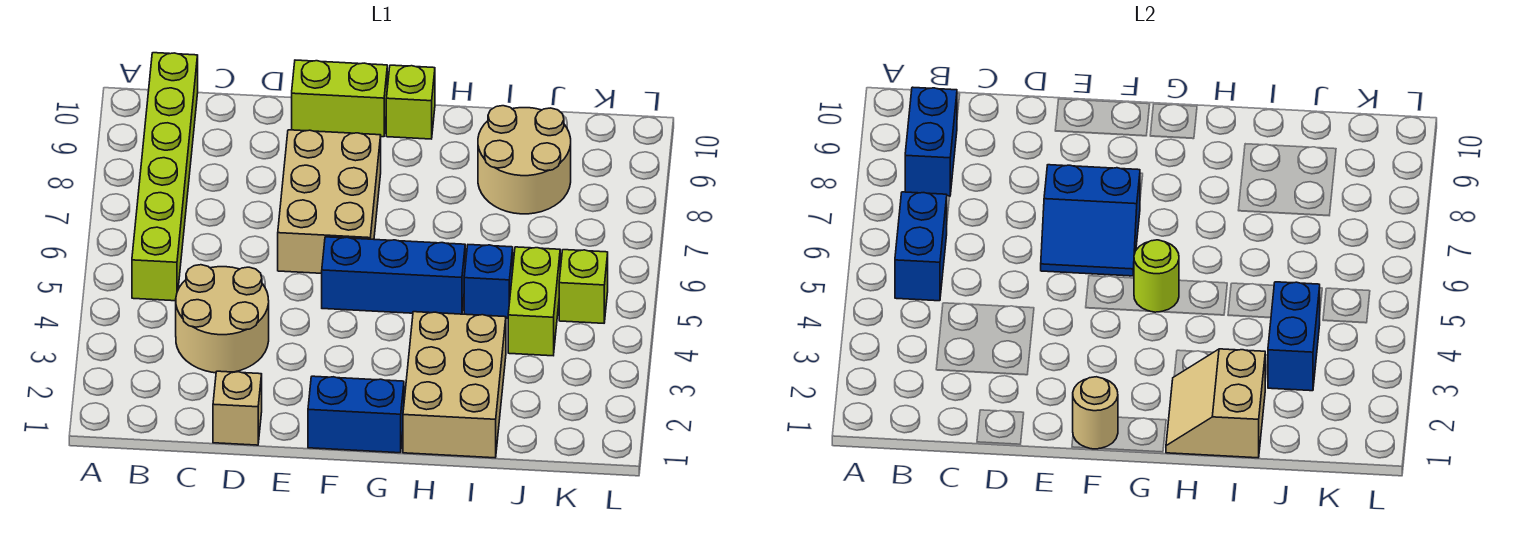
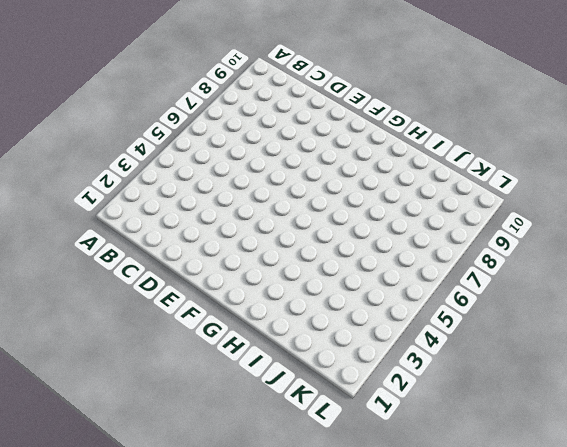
none -> lime brick B5:B10 level 1
none -> tan round brick C3:D4 level 1
none -> tan brick D1 level 1

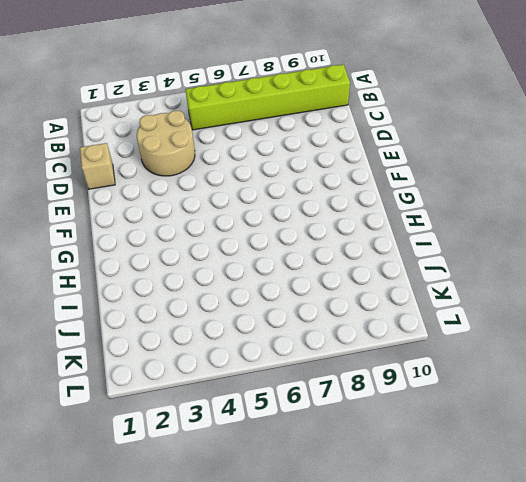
none -> tan brick E6:F8 level 1
none -> lime brick E10:F10 level 1
none -> blue brick F1:G1 level 1

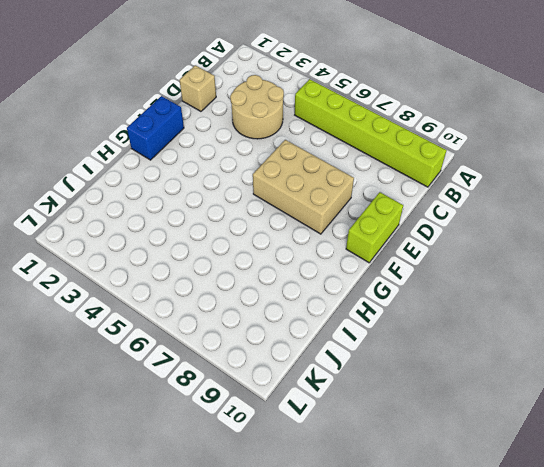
none -> blue brick F5:H5 level 1
none -> lime brick G10 level 1
none -> tan brick H1:I3 level 1

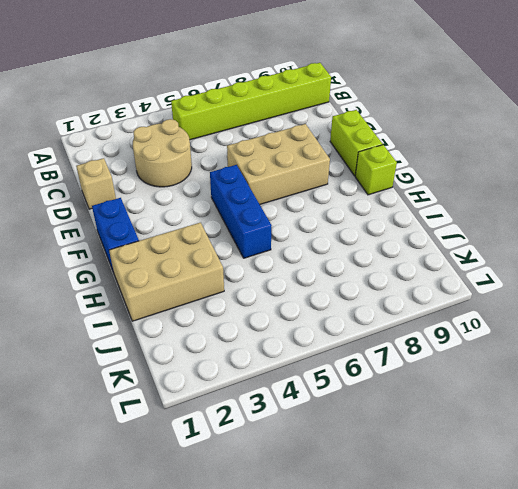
none -> blue brick I5 level 1
none -> tan round brick I8:J9 level 1
none -> lime brick J4:J5 level 1

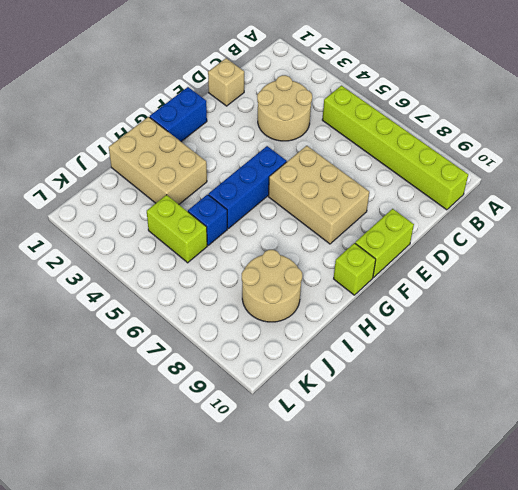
none -> lime brick K5 level 1
none -> blue brick B5:B6 level 2
none -> blue brick B8:B9 level 2

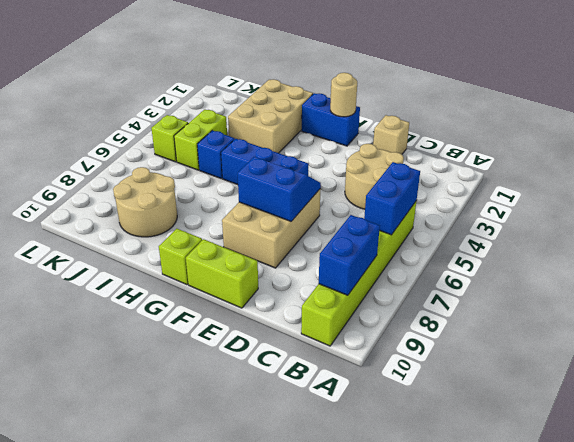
none -> lime round brick G5 level 2
none -> tan slope H1:I2 level 2 top I
none -> blue brick J3:J4 level 2

